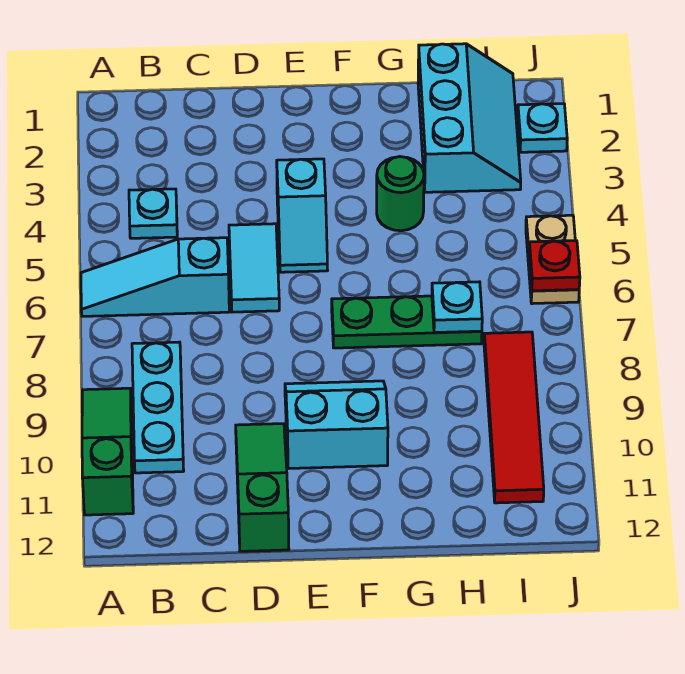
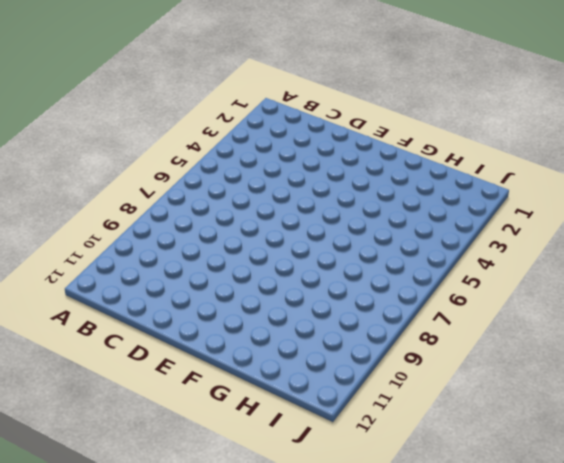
none -> cyan slope A6:C6 level 1 top C
none -> green slope A9:A11 level 1 top 11
none -> cyan plate B4 level 1

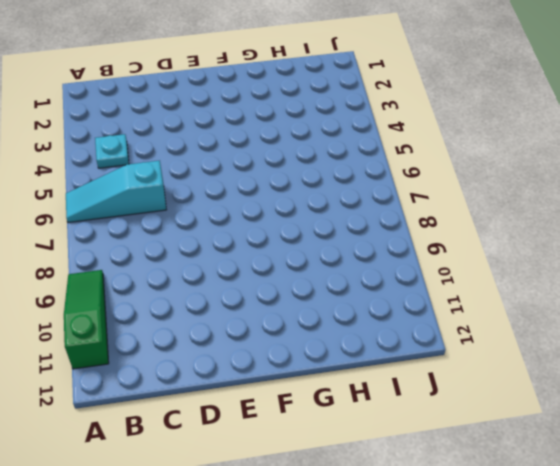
none -> cyan plate B8:B10 level 1
none -> cyan tile D5:D6 level 1
none -> green slope D10:D12 level 1 top 12

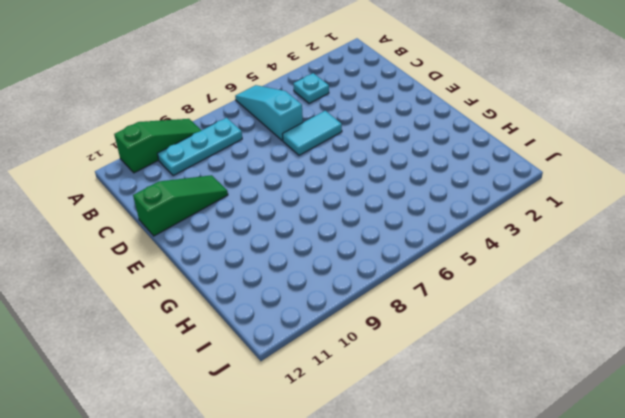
none -> cyan slope E4:E5 level 1 top 4
none -> cyan slope E9:F10 level 1 top 10
none -> green plate F7:H7 level 1

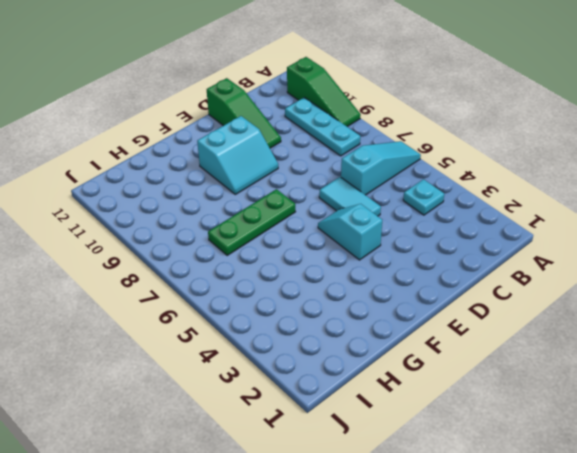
none -> green round brick G4 level 1
none -> cyan slope H1:I3 level 1 top H
none -> red tile I8:I11 level 1

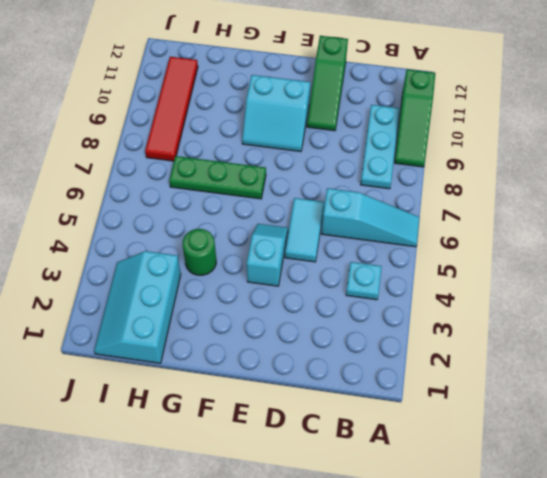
none -> cyan plate J2 level 1
none -> tan plate J5:J6 level 1
none -> cyan plate H7 level 2

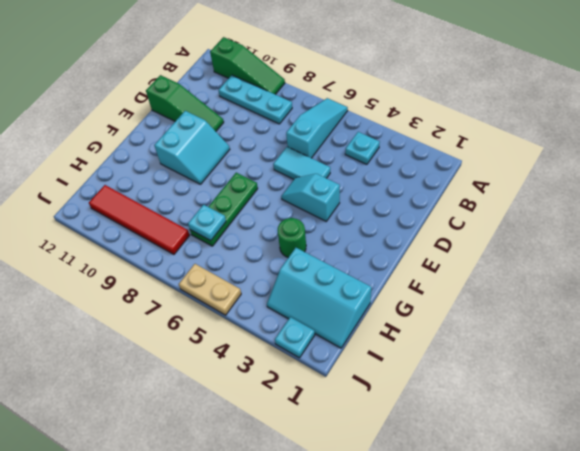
none -> red plate J6 level 2

